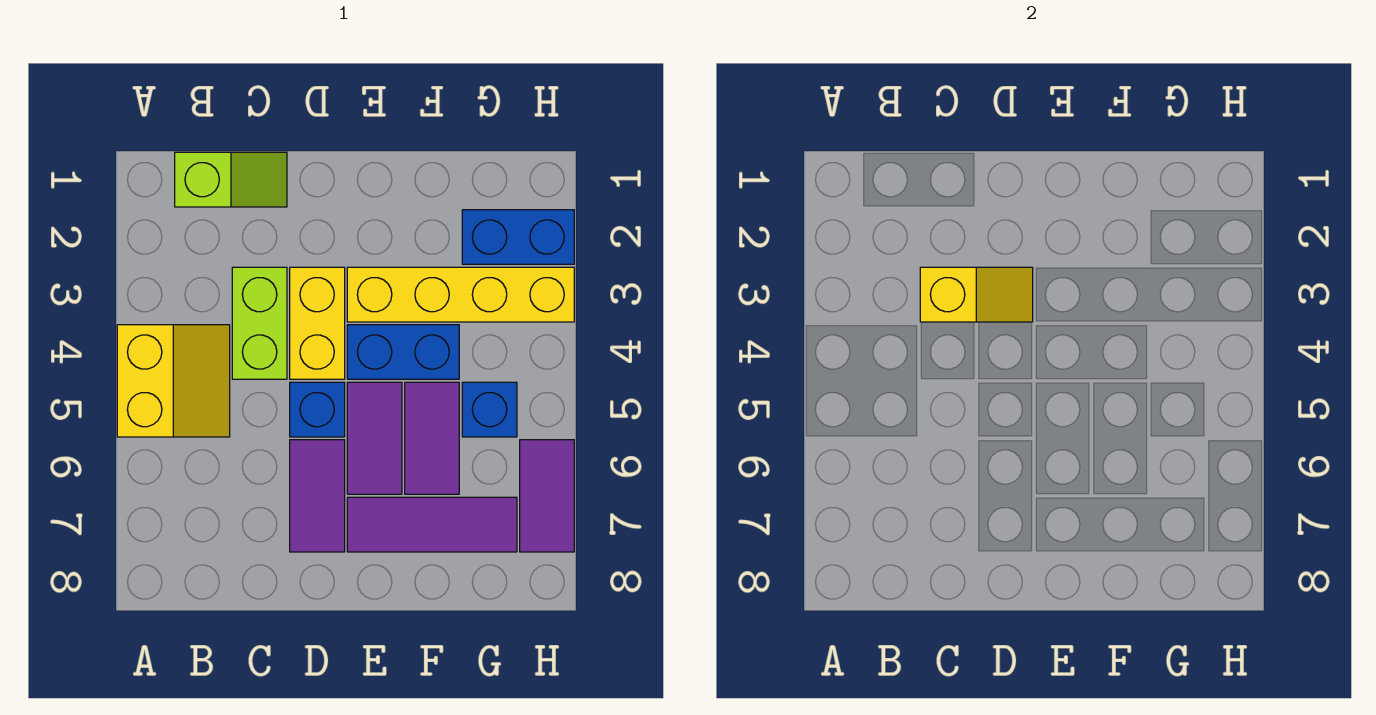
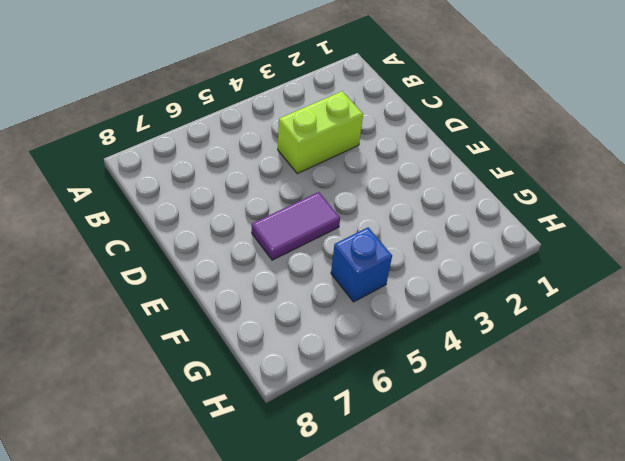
none -> yellow slope A4:B5 level 1 top A
none -> lime slope B1:C1 level 1 top B
none -> yellow brick D3:D4 level 1

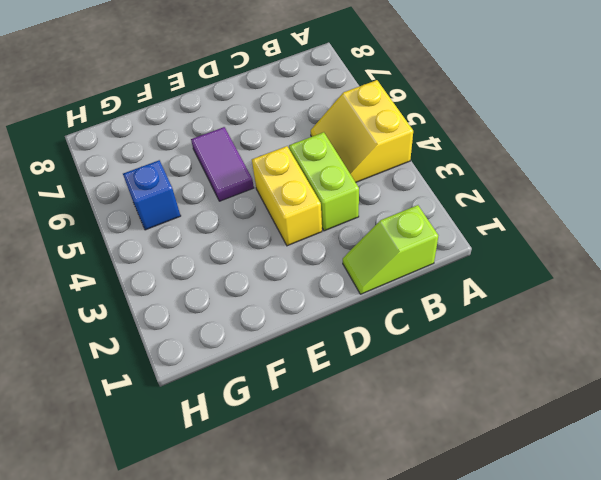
none -> blue brick D5 level 1
none -> purple tile D6:D7 level 1
none -> yellow brick E3:H3 level 1

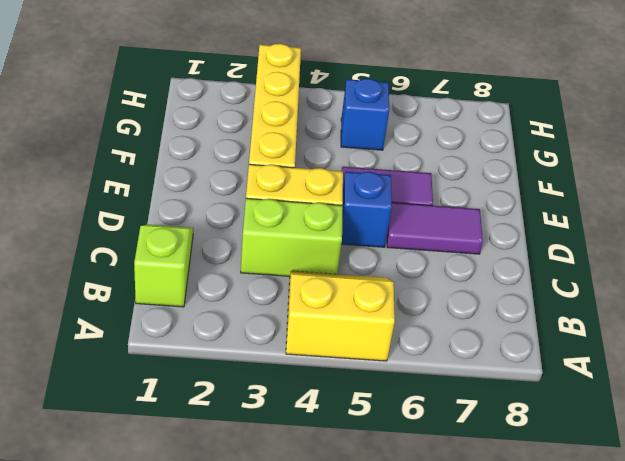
none -> blue brick E4:F4 level 1
none -> purple tile E7:G7 level 1
none -> purple tile F5:F6 level 1

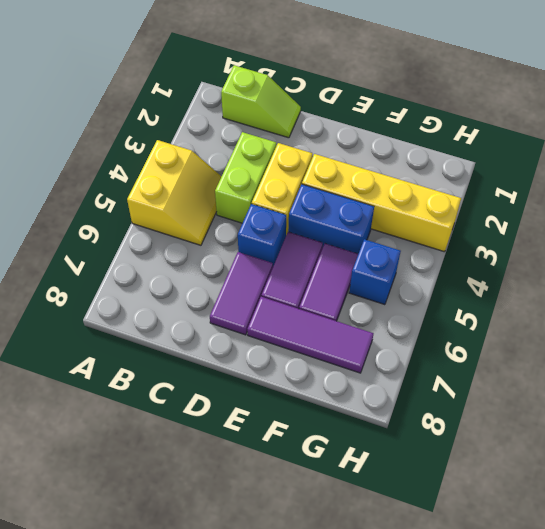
none -> blue brick G2:H2 level 1
none -> purple tile H6:H7 level 1
none -> yellow slope C3:D3 level 2 top C

